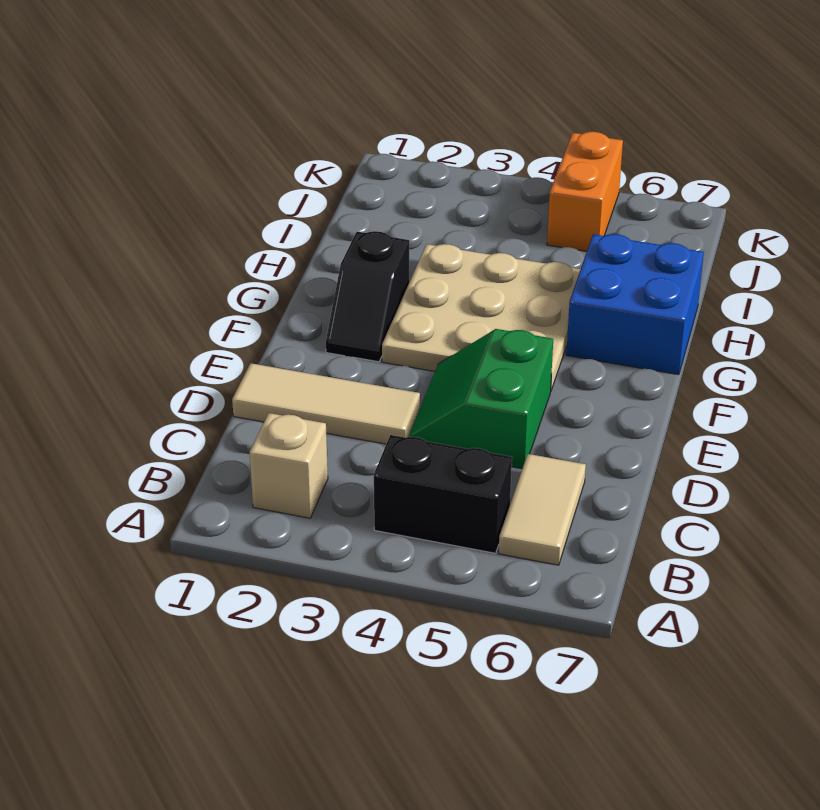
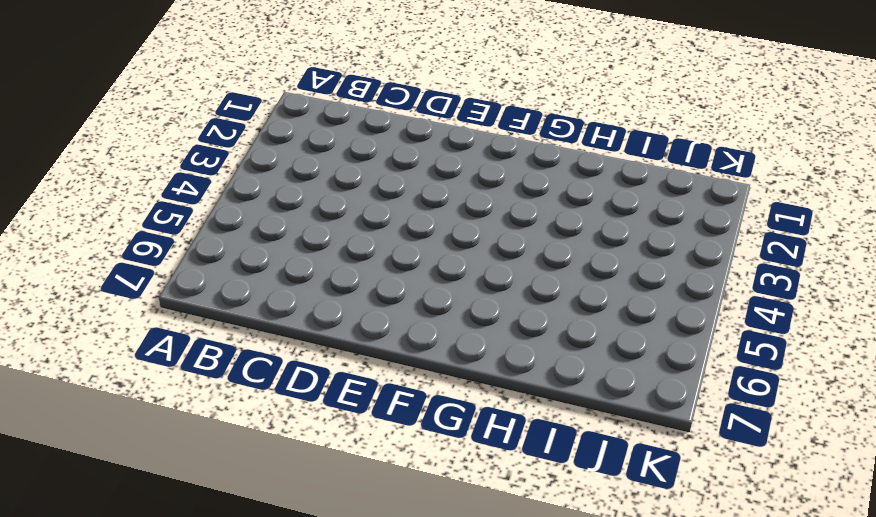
none -> tan brick B2 level 1
none -> black brick B4:B5 level 1

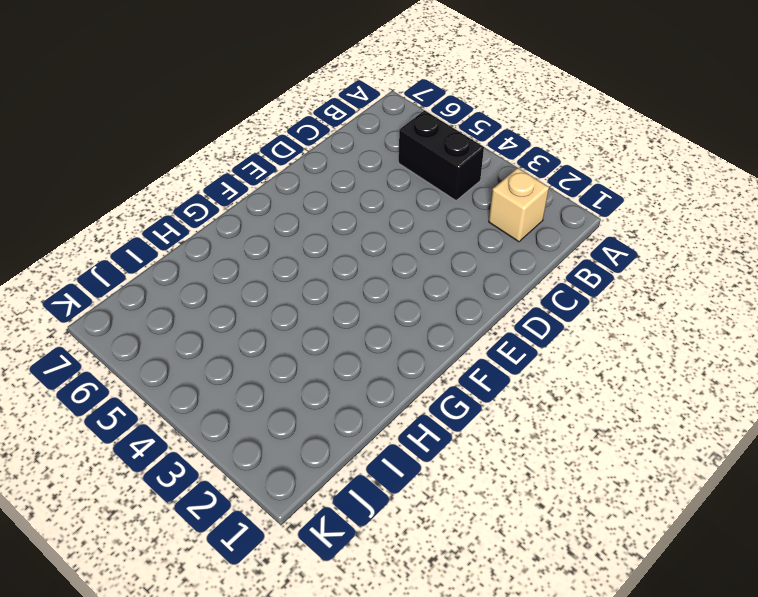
none -> tan tile B6:C6 level 1
none -> tan tile D1:D3 level 1

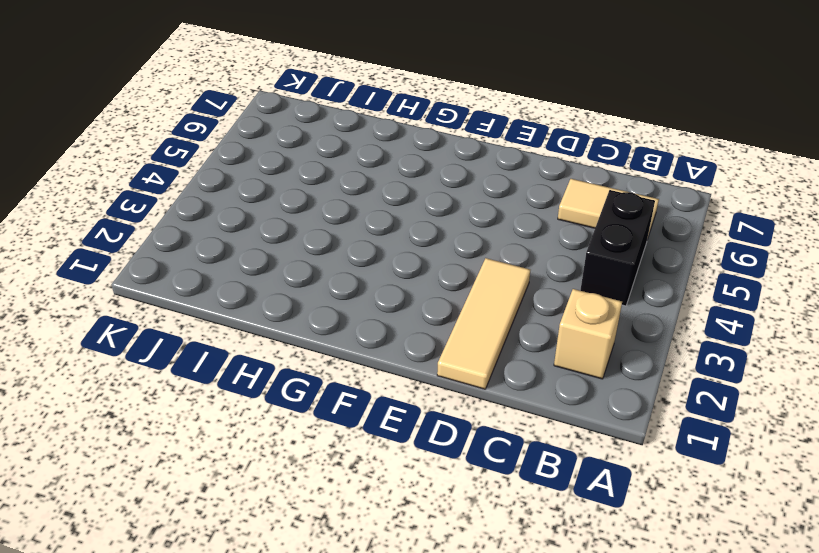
none -> green slope D4:E5 level 1 top 5
none -> black slope F2:G2 level 1 top G

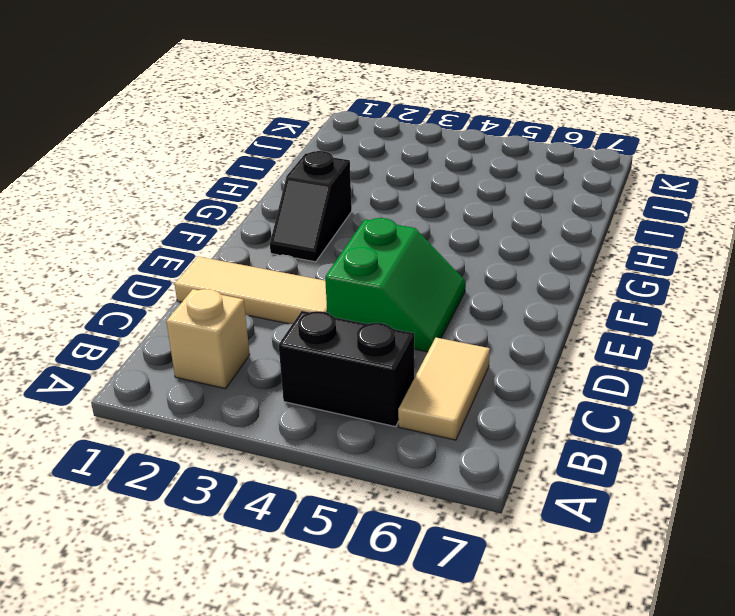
green slope D4:E5 level 1 top 4 -> green slope D4:E5 level 1 top 5
none -> tan plate F3:H5 level 1
none -> blue brick G6:H7 level 1

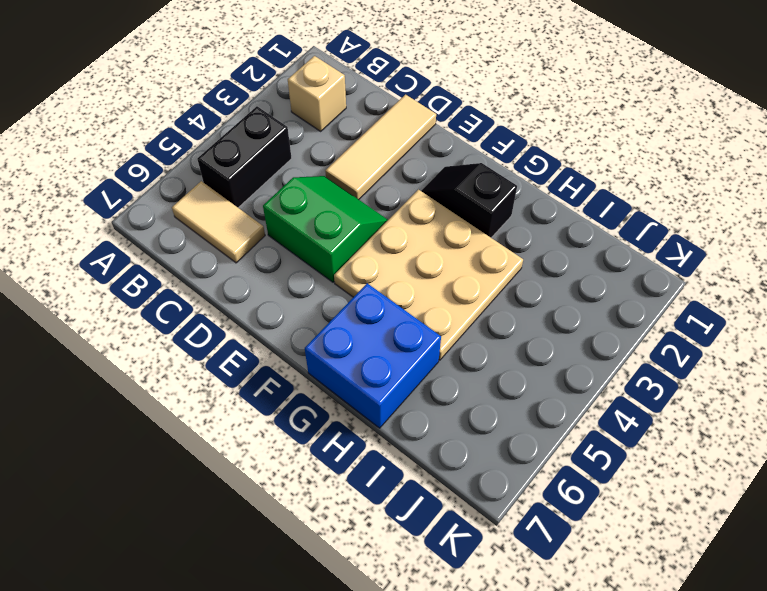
none -> orange brick J5:K5 level 1

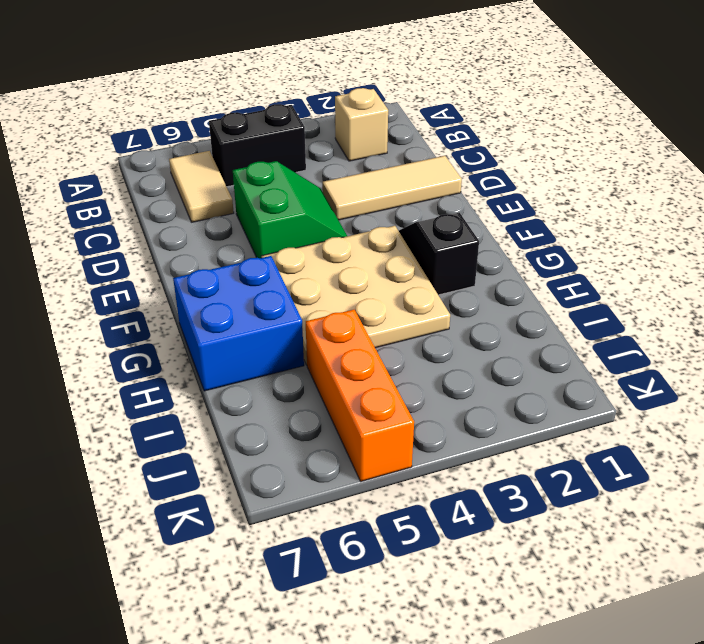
orange brick I5:K5 level 1 -> orange brick J5:K5 level 1

